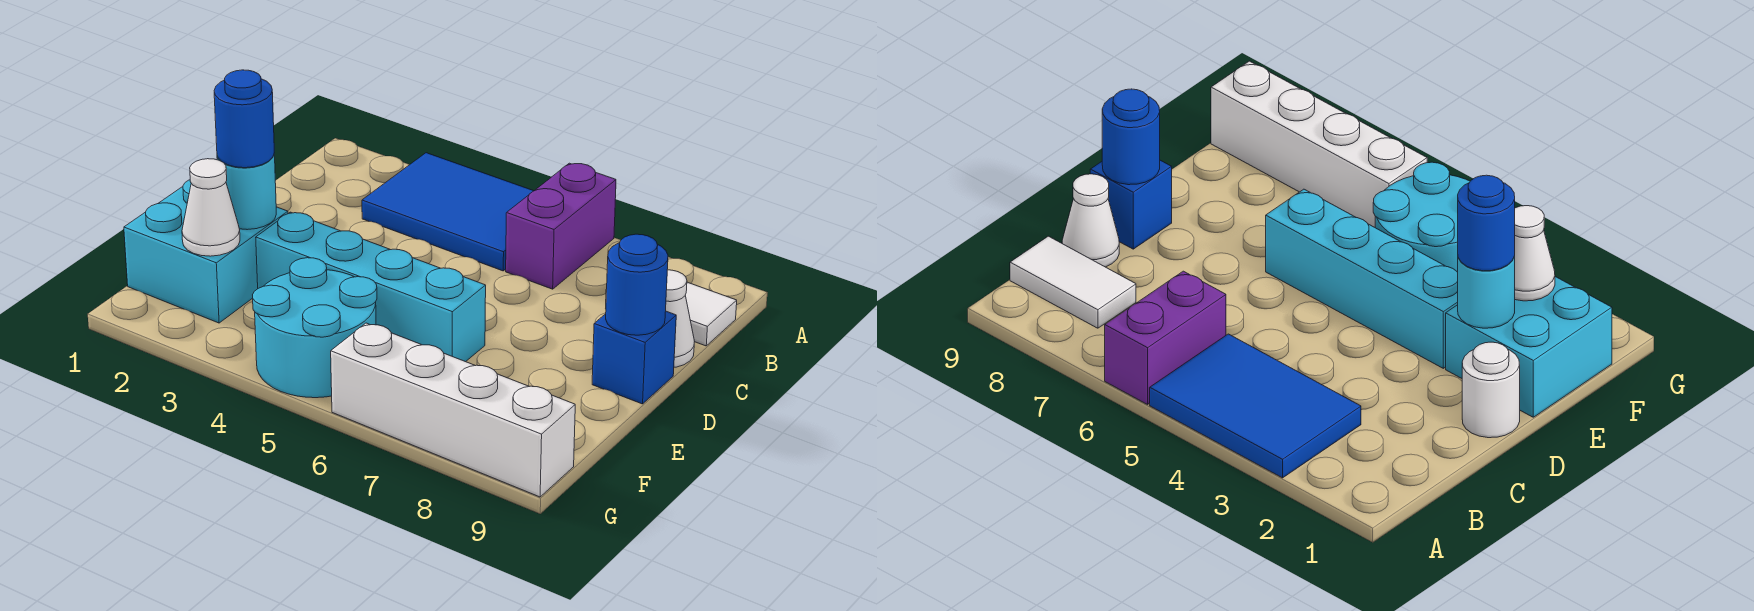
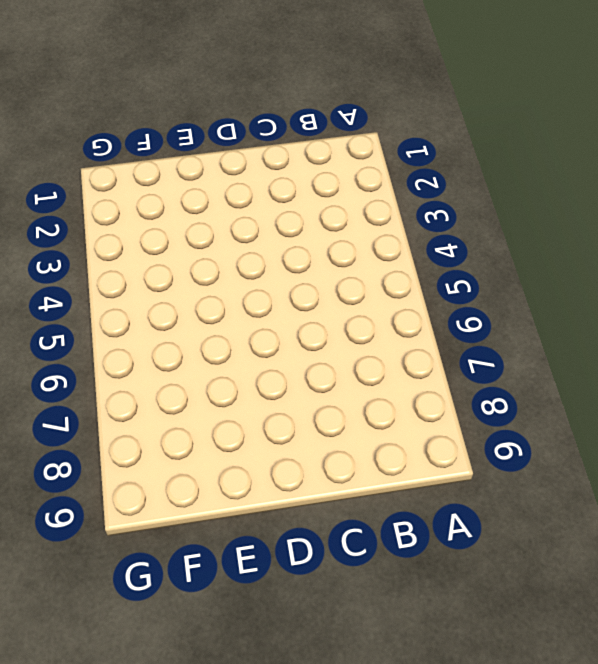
none -> blue tile A3:B5 level 1
none -> purple brick A6:B6 level 1
none -> white tile B8:B9 level 1

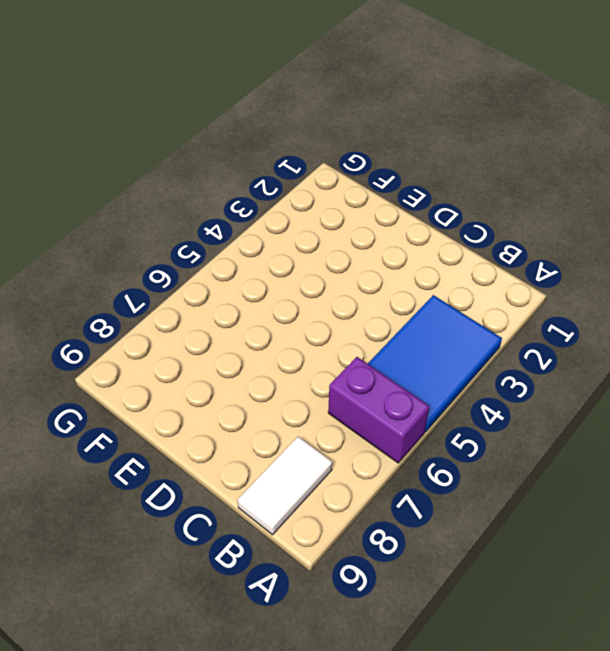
none -> white cone C9 level 1
none -> white round brick D1 level 1
none -> blue brick D9 level 1

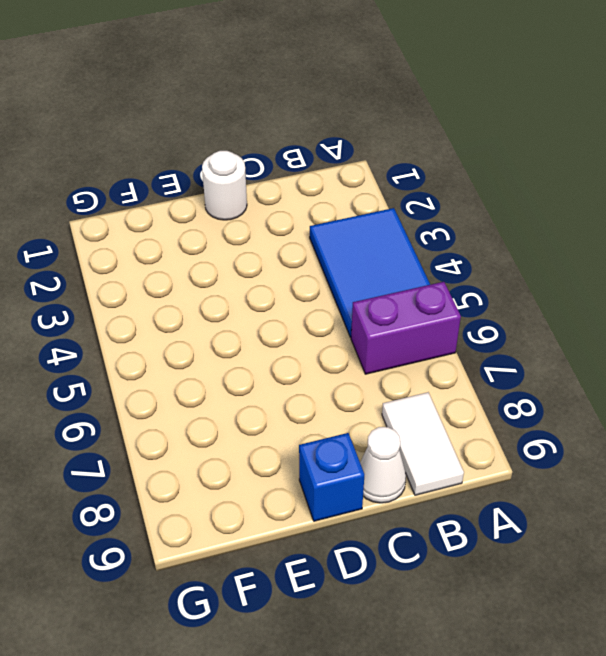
none -> cyan brick E1:F2 level 1
none -> cyan brick E3:E6 level 1
none -> cyan round brick F4:G5 level 1

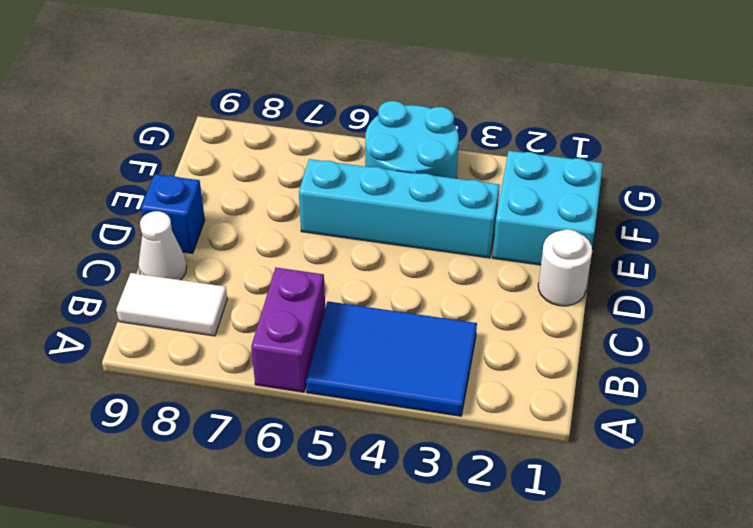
none -> white brick G6:G9 level 1
none -> blue round brick D9 level 2
none -> cyan round brick E2 level 2

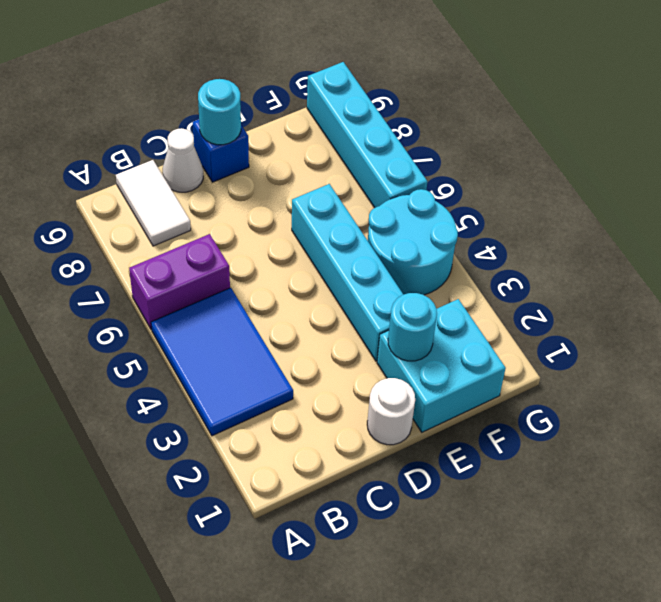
cyan round brick D9 level 2 -> blue round brick D9 level 2
cyan brick G6:G9 level 1 -> white brick G6:G9 level 1
none -> white cone F2 level 2
none -> blue round brick E2 level 3

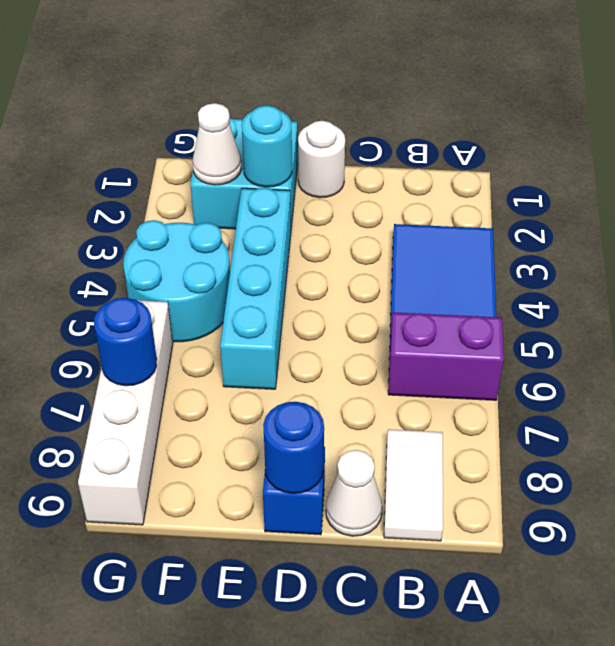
blue round brick G7 level 2 -> blue round brick E2 level 3

